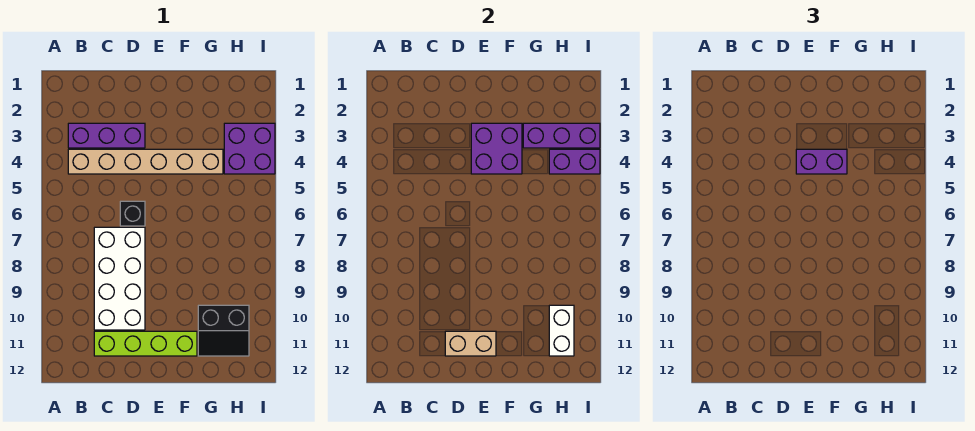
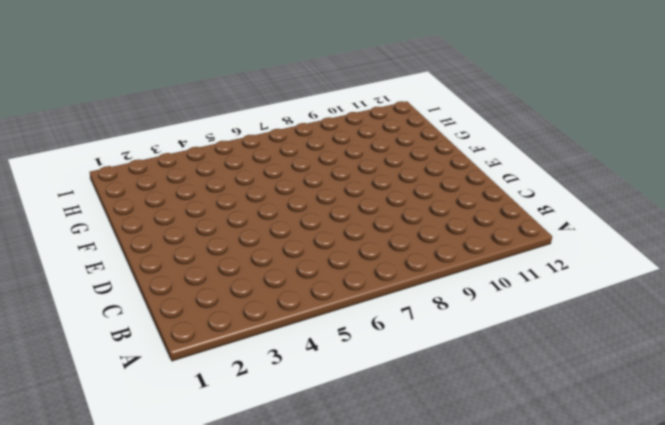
none -> purple brick B3:D3 level 1
none -> tan brick B4:G4 level 1
none -> white brick C7:D10 level 1

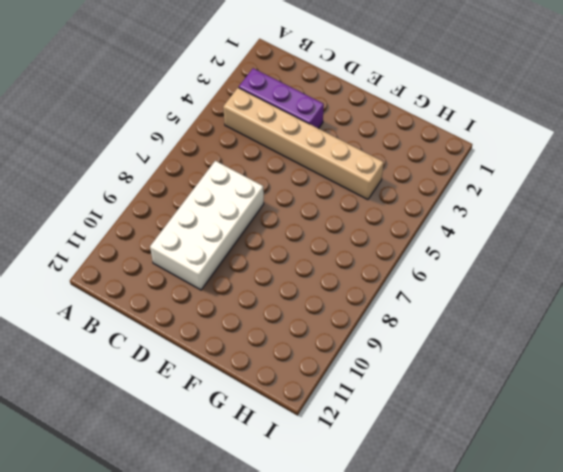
none -> lime brick C11:F11 level 1
none -> black brick D6 level 1
none -> black slope G10:H11 level 1 top 10

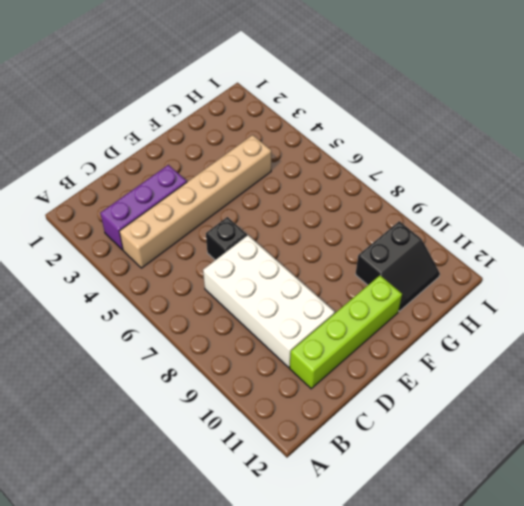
none -> purple brick H3:I4 level 1
none -> tan brick D11:E11 level 2
none -> purple brick E3:F4 level 2

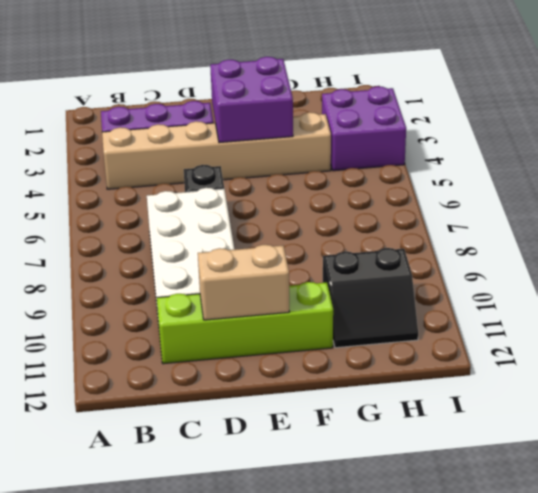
none -> purple brick G3:I3 level 2
none -> purple brick H4:I4 level 2
none -> white brick H10:H11 level 2

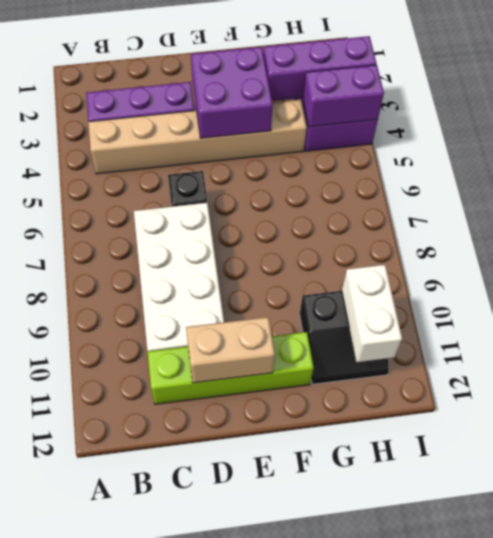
none -> purple brick E4:F4 level 3

